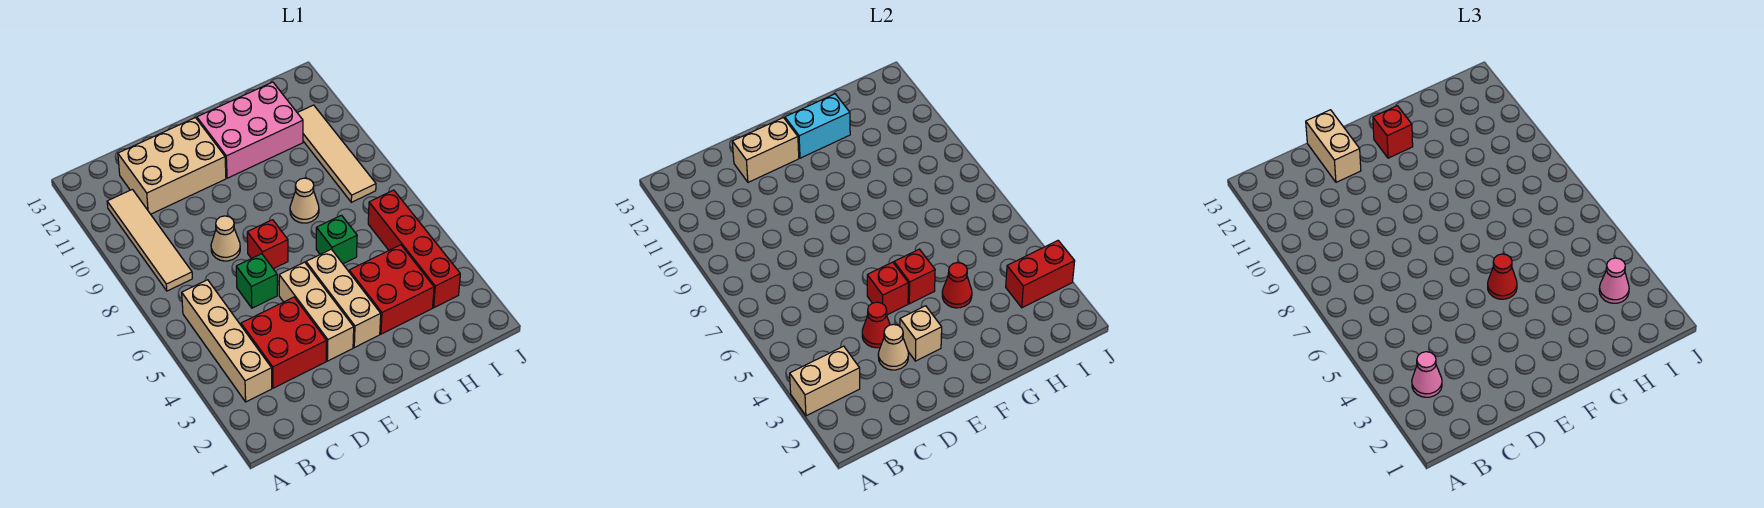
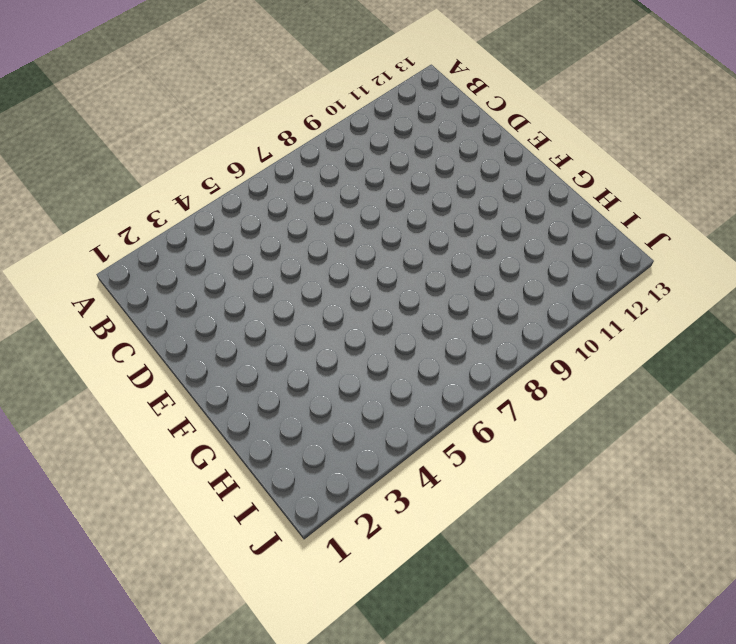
none -> tan brick B3:B6 level 1
none -> tan tile B8:B11 level 1
none -> red brick C3:D4 level 1
none -> tan brick C11:E12 level 1

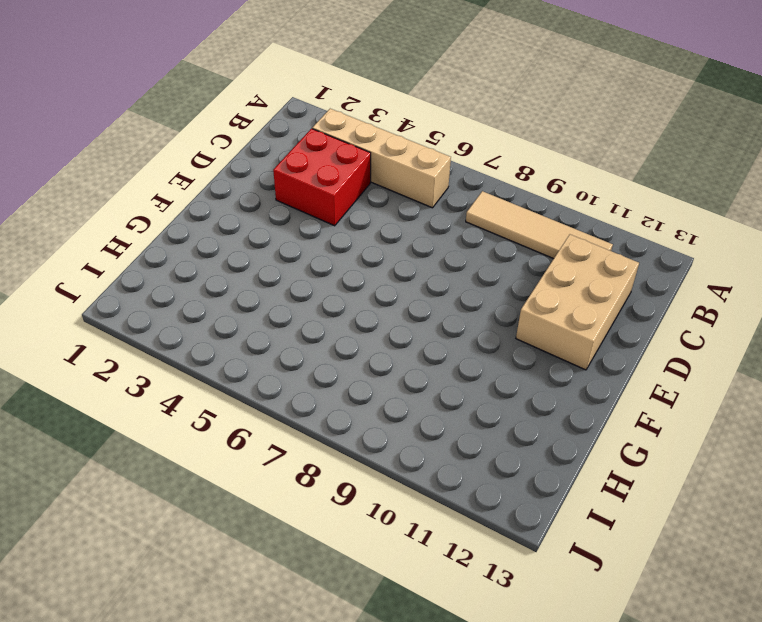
none -> green brick D6 level 1
none -> tan cone D8 level 1
none -> tan brick E3:E5 level 1
none -> red brick E7 level 1

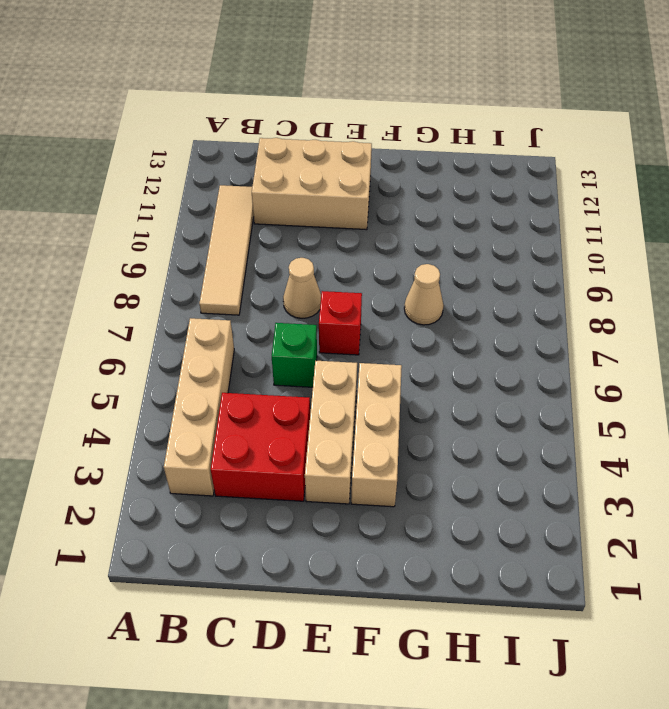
none -> pink brick F11:H12 level 1
none -> red brick G3:H4 level 1
none -> green brick G6 level 1
none -> red brick I3:I6 level 1

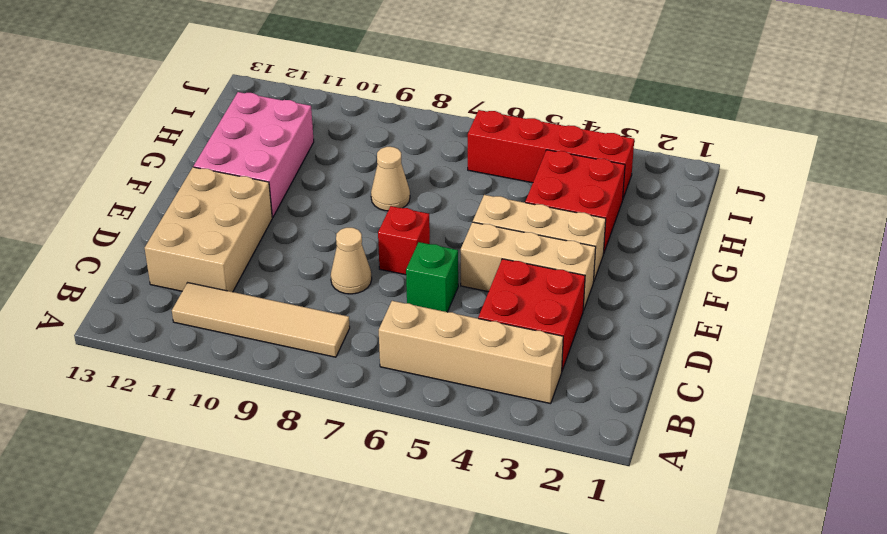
none -> green brick G6 level 1
none -> tan tile I8:I11 level 1
none -> tan brick A3:B3 level 2
none -> tan cone D3 level 2

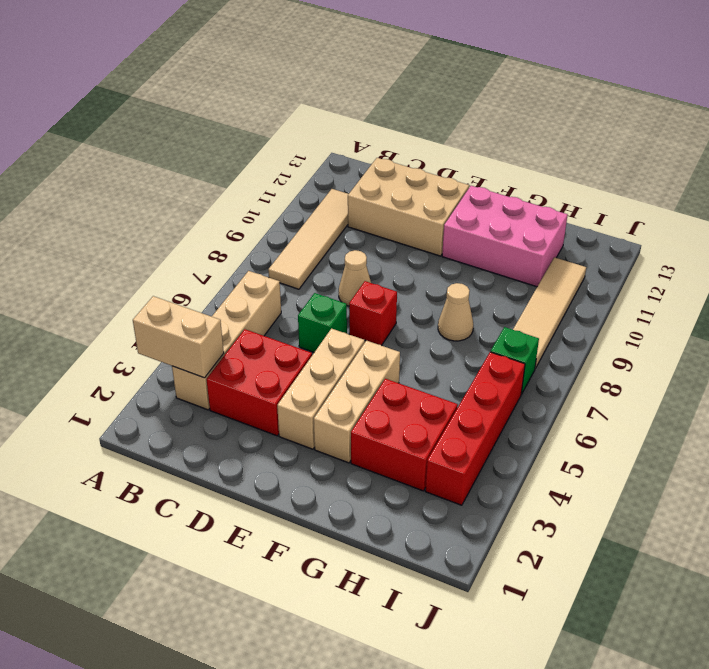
green brick I7 level 1 -> green brick G6 level 1
none -> tan cone D3 level 2
none -> red cone D4 level 2
none -> tan brick D12:E12 level 2
none -> tan brick E3 level 2

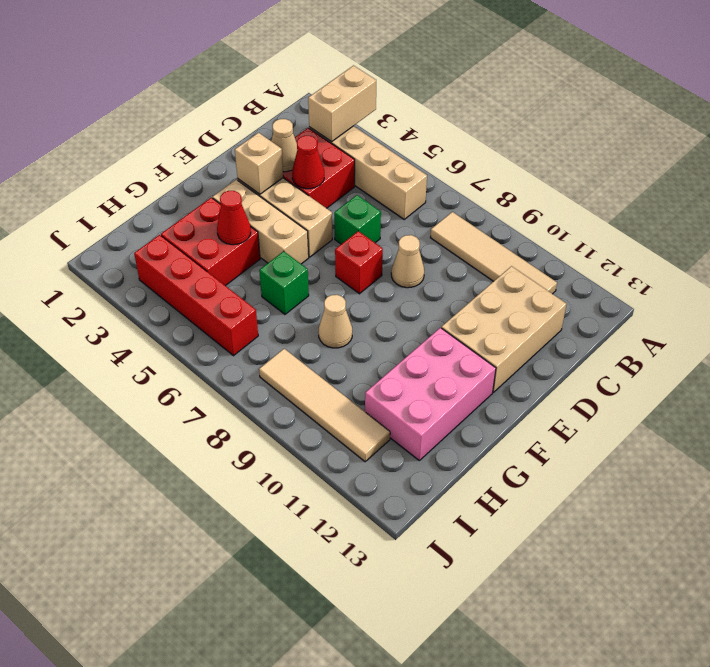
none -> tan brick D12:E12 level 2
none -> red brick E5 level 2
none -> red brick F5 level 2
none -> cyan brick F12:G12 level 2

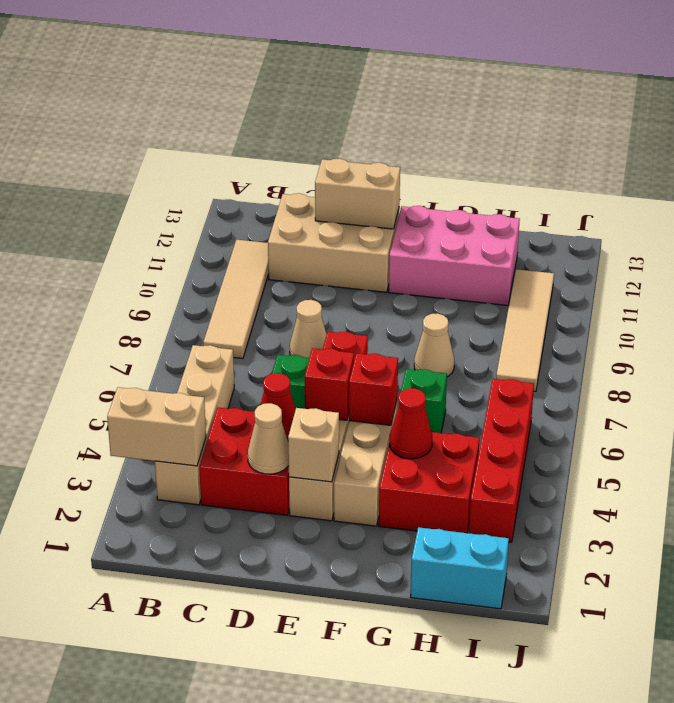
cyan brick H1:I1 level 1 -> cyan brick F12:G12 level 2
none -> red brick I3:J3 level 2
none -> pink cone B3 level 3
none -> tan brick D12:D13 level 3
none -> red cone F5 level 3

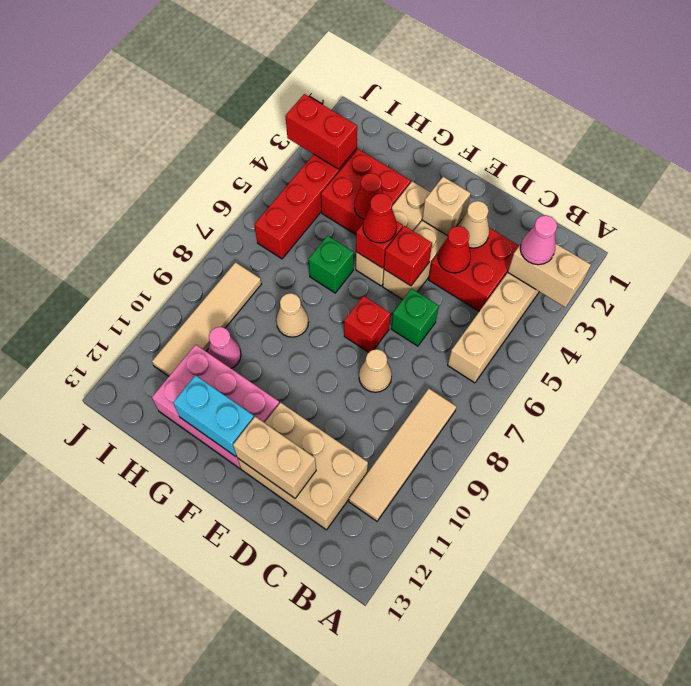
pink cone H10 level 1 -> pink cone I3 level 3
none -> tan brick D12:D13 level 3
none -> red brick F12 level 3

